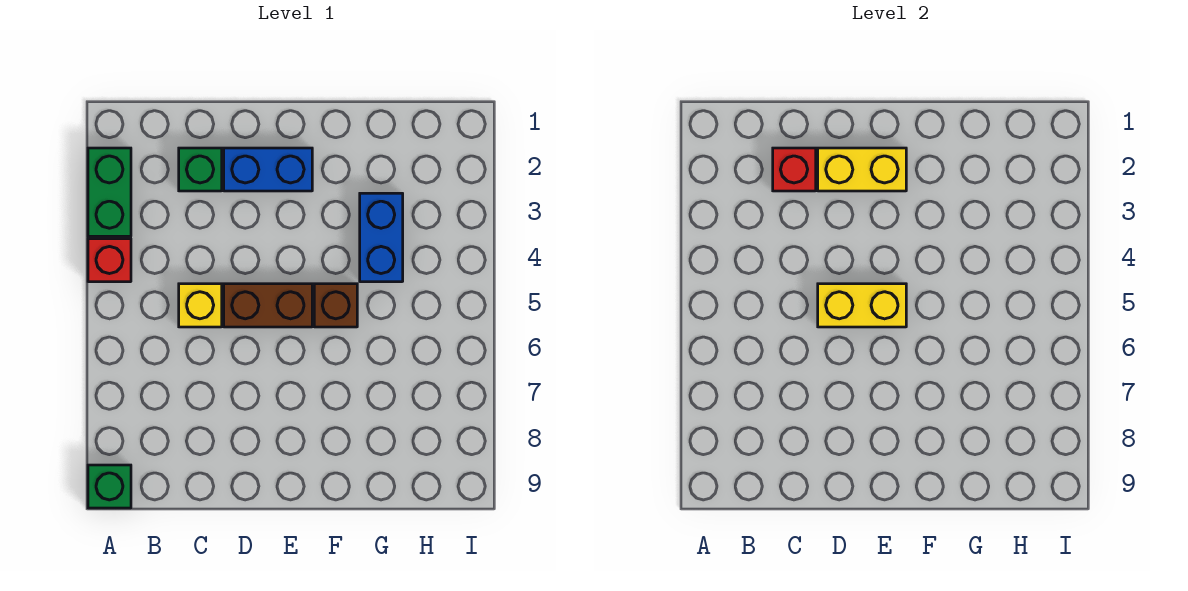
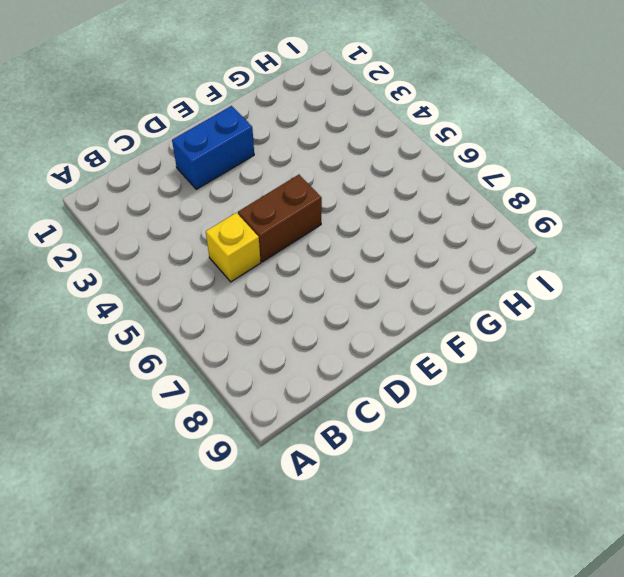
none -> green brick A2:A3 level 1
none -> red brick A4 level 1
none -> green brick A9 level 1

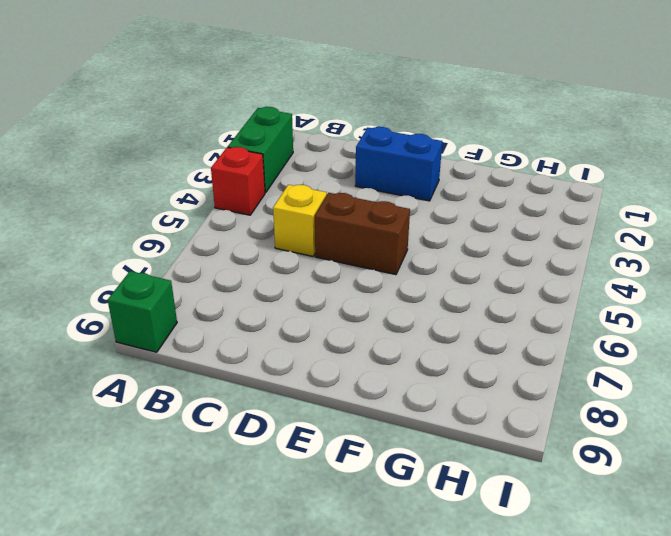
none -> green brick C2 level 1
none -> brown brick F5 level 1
none -> blue brick G3:G4 level 1

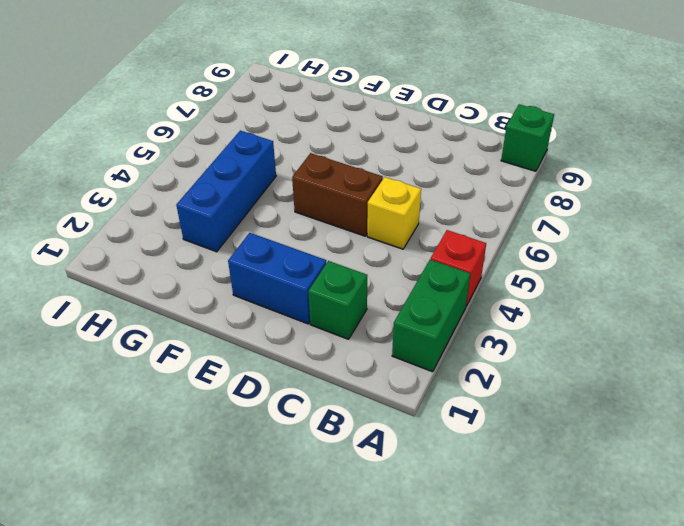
blue brick G3:G5 level 1 -> blue brick G3:G4 level 1
none -> brown brick F5 level 1
none -> red brick C2 level 2
none -> yellow brick D2:E2 level 2

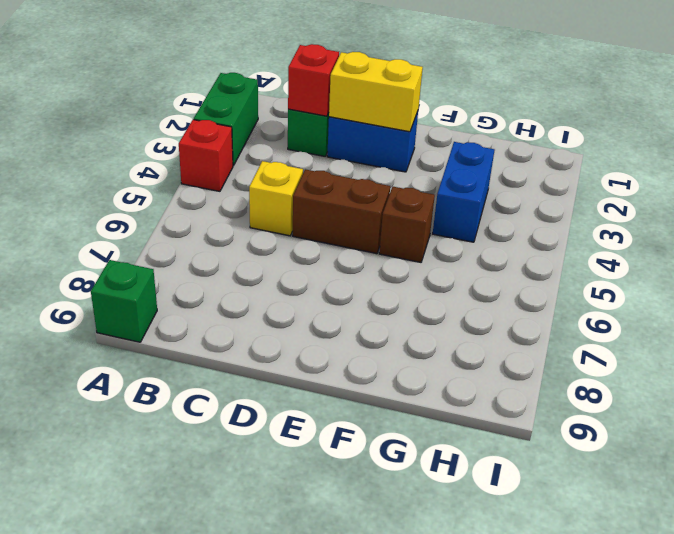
none -> yellow brick D5:E5 level 2

